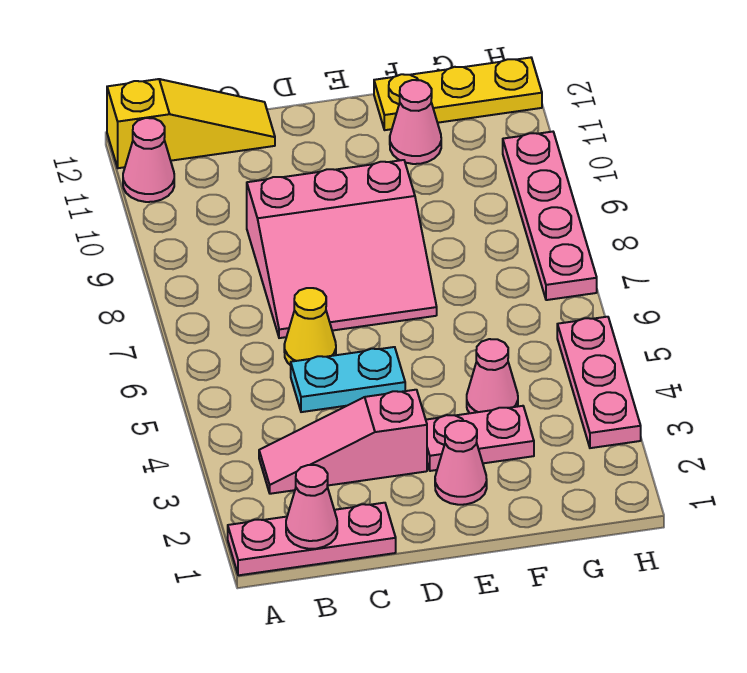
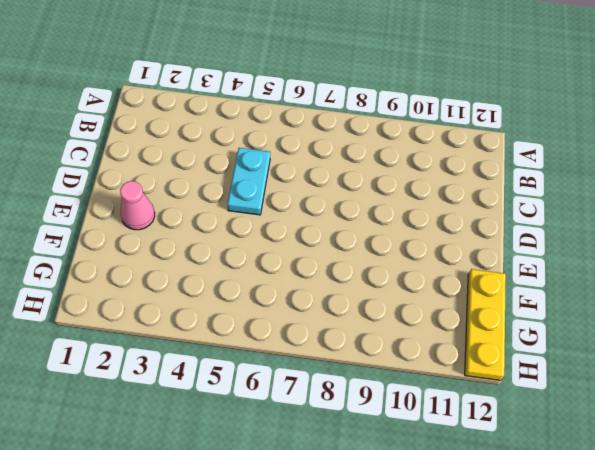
none -> pink plate A1:C1 level 1
none -> pink cone A11 level 1
none -> yellow slope A12:C12 level 1 top A

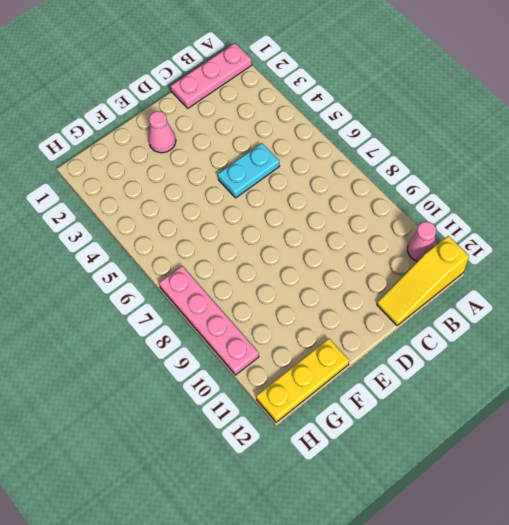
none -> pink slope B3:D3 level 1 top D
none -> yellow cone C6 level 1
none -> pink slope C7:E9 level 1 top 9

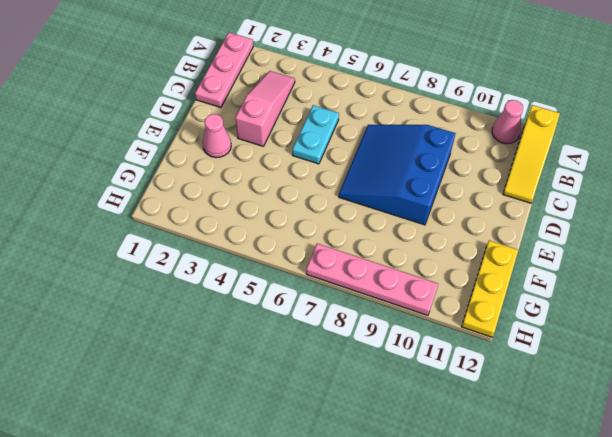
blue slope C7:E9 level 1 top 9 -> pink slope C7:E9 level 1 top 9
none -> yellow cone C6 level 1
none -> pink plate E3:F3 level 1
none -> pink cone F4 level 1

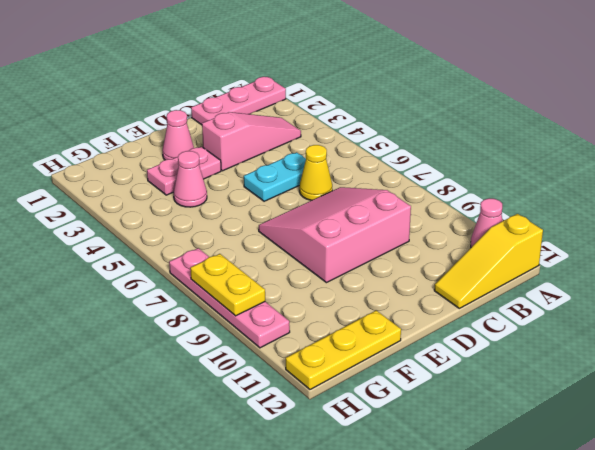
yellow plate H8:H9 level 2 -> none
none -> pink cone F11 level 1
none -> pink plate H3:H5 level 1
none -> pink cone B1 level 2

